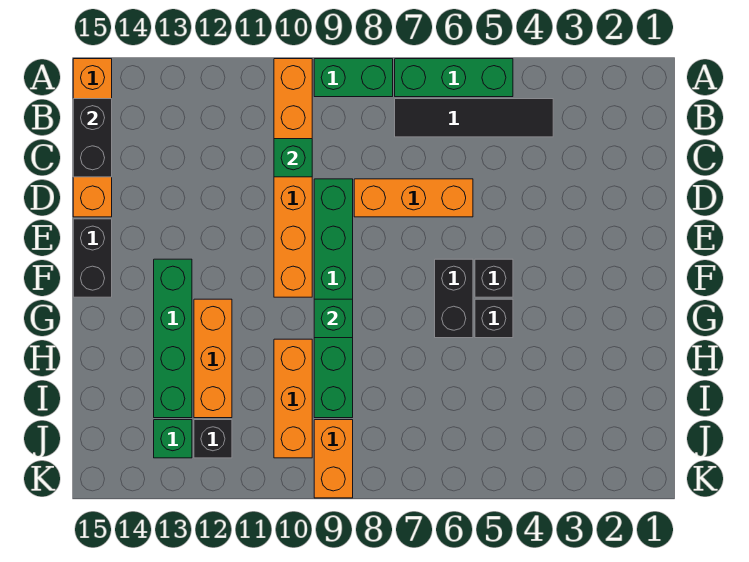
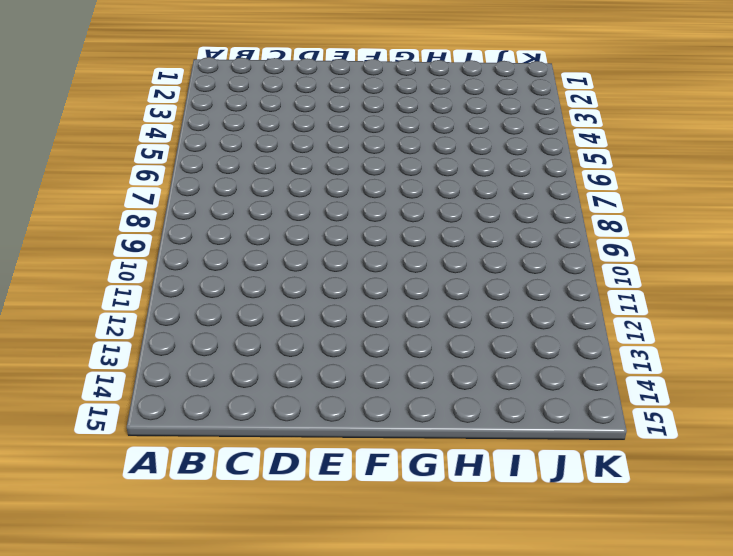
none -> green brick A5:A7 level 1
none -> green brick A8:A9 level 1
none -> orange brick A10:F10 level 1

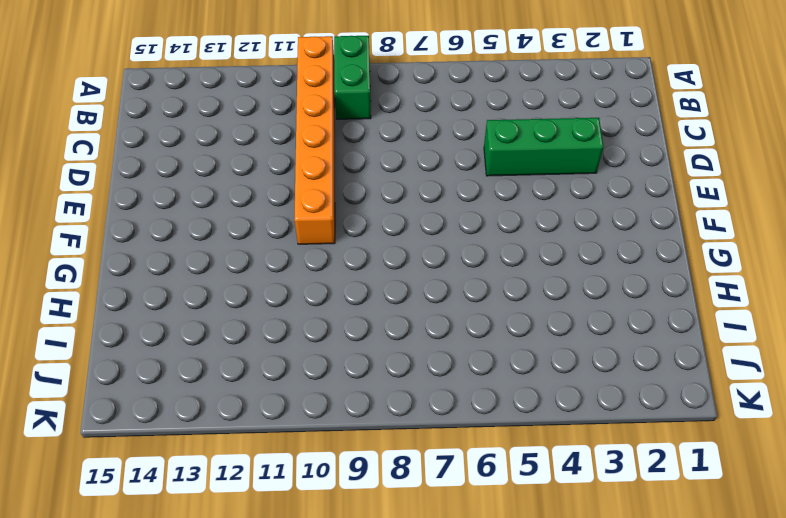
green brick A9:B9 level 1 -> green brick A8:A9 level 1
green brick D3:D5 level 1 -> green brick A5:A7 level 1
none -> orange brick A15:D15 level 1
none -> black tile B4:B7 level 1
none -> orange brick D6:D8 level 1

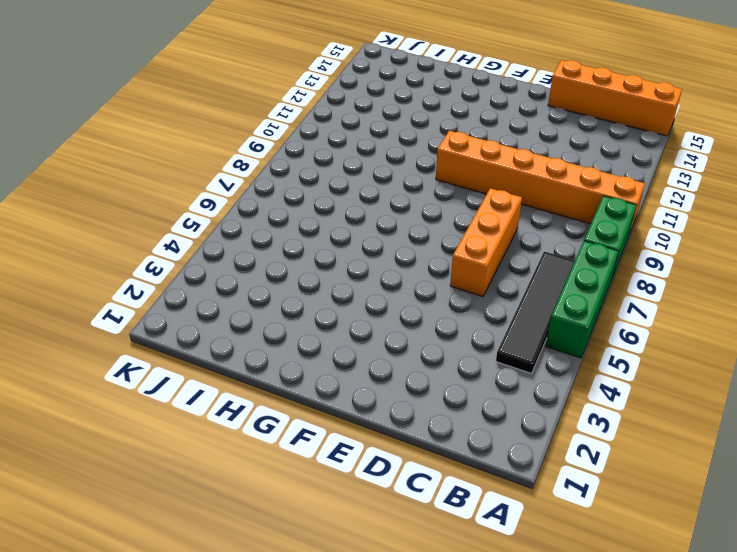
none -> green brick D9:I9 level 1
none -> black brick E15:F15 level 1
none -> black brick F5 level 1

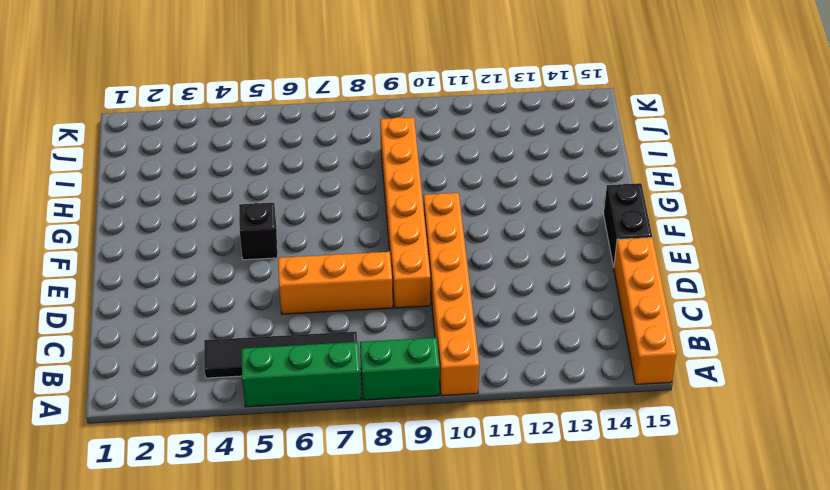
orange brick D9:I9 level 1 -> green brick D9:I9 level 1
none -> black brick F6:G6 level 1
none -> green brick F13:I13 level 1
none -> black brick G5 level 1

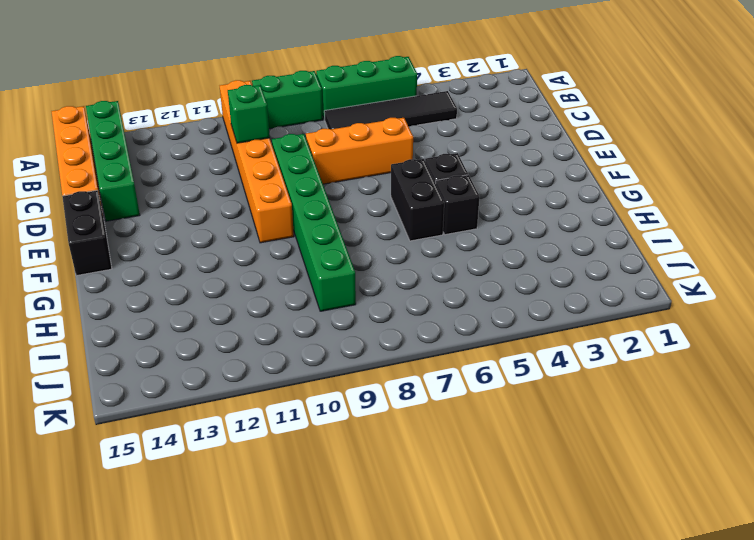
green brick A14:D14 level 1 -> green brick F13:I13 level 1
none -> orange brick G12:I12 level 1
none -> orange brick H10:J10 level 1
none -> orange brick J9:K9 level 1

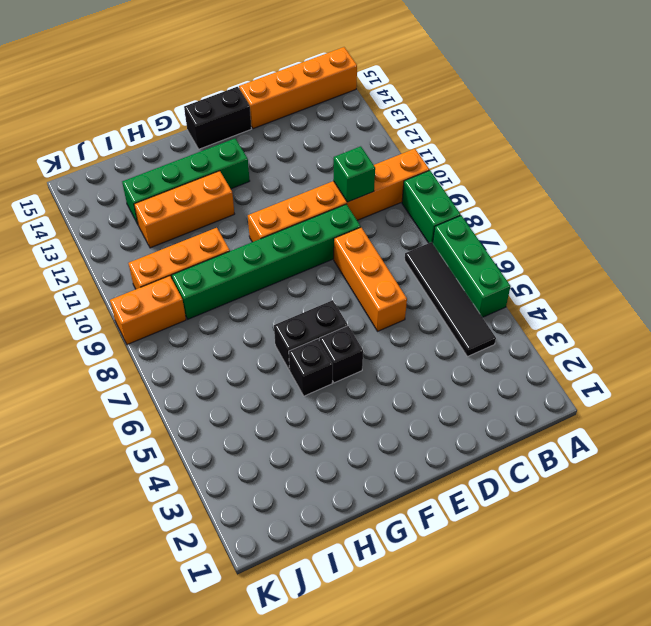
none -> black brick J12 level 1
none -> green brick J13 level 1
none -> black brick B15:C15 level 2

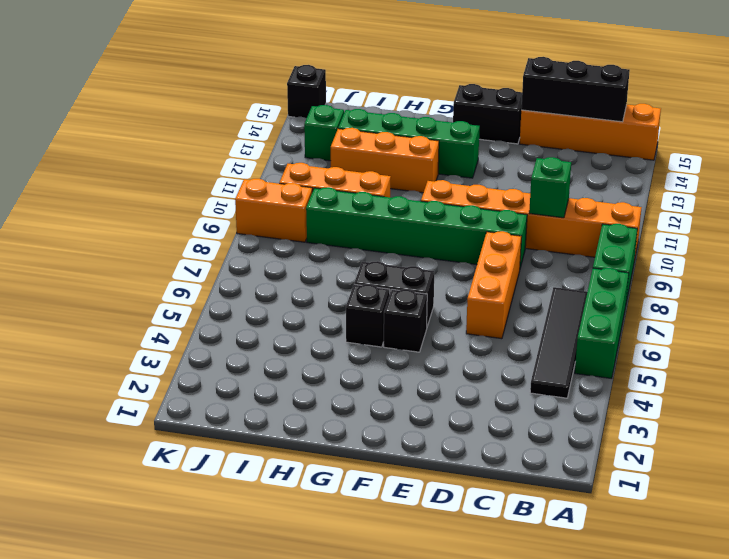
black brick B15:D15 level 2 -> black brick B15:C15 level 2
black brick K15 level 1 -> black brick J12 level 1
none -> green brick G9 level 2

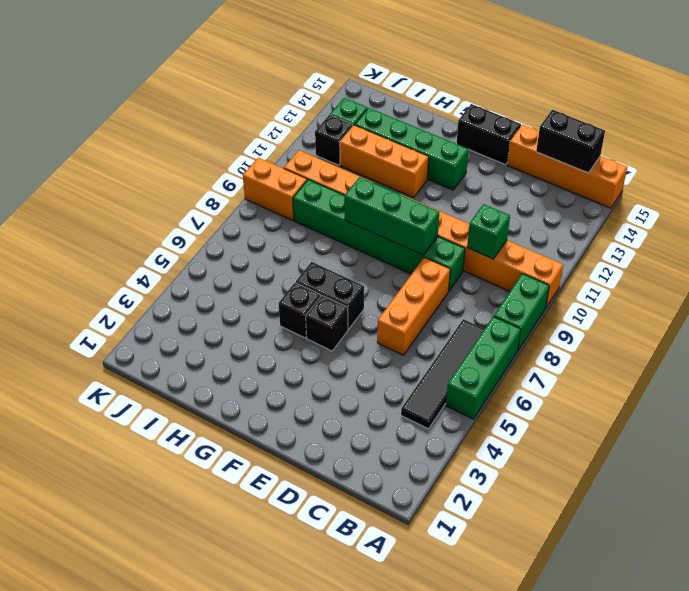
green brick E9:G9 level 2 -> green brick G9 level 2

